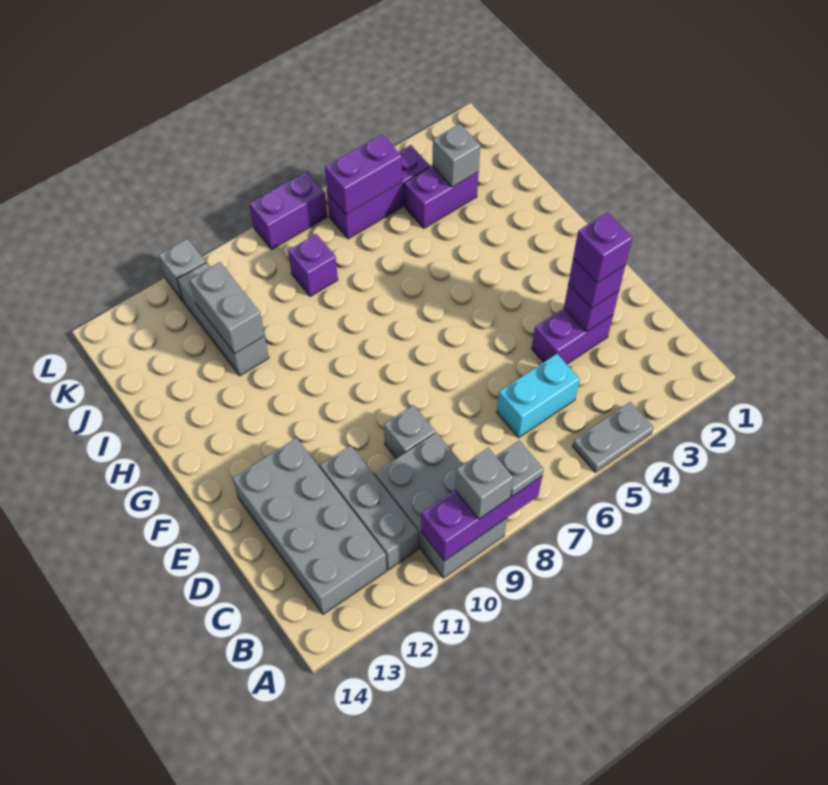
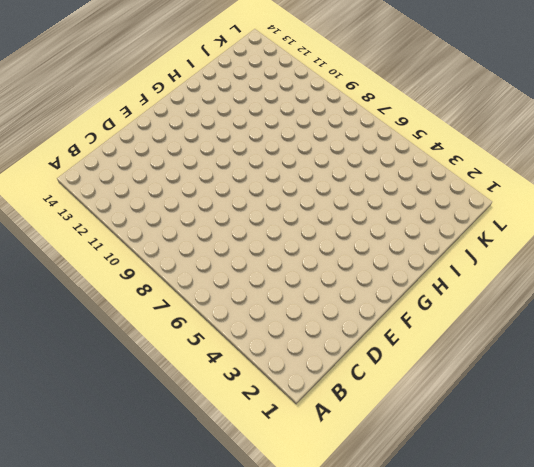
none -> grey plate A4:A5 level 1
none -> grey brick A9:C10 level 1
none -> grey brick B11:D11 level 1

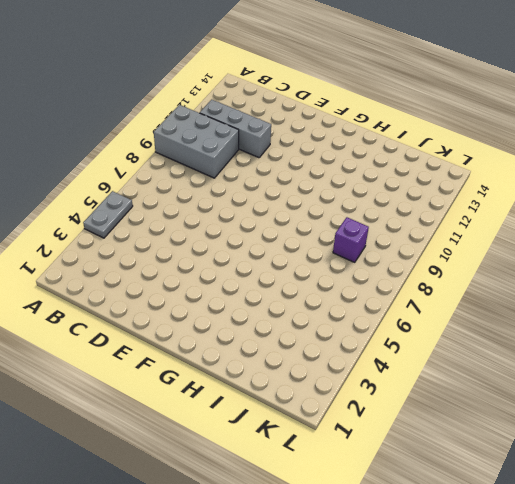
none -> grey brick B12:E13 level 1
none -> cyan brick C5:C6 level 1
none -> purple brick D3:D4 level 1

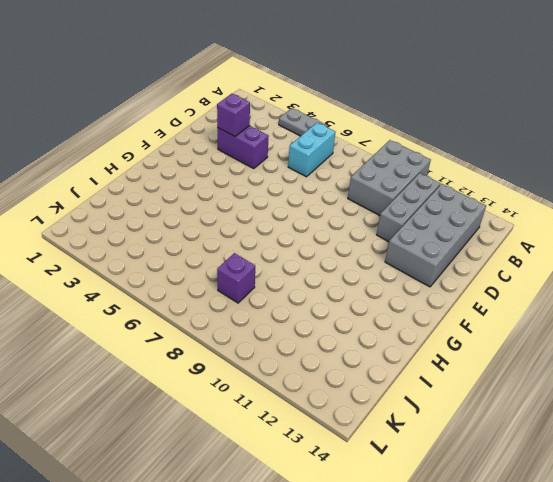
cyan brick B6:C6 level 1 -> cyan brick C5:C6 level 1
none -> grey brick D9 level 1
none -> grey brick I11:K11 level 1
none -> purple brick J3:J4 level 1

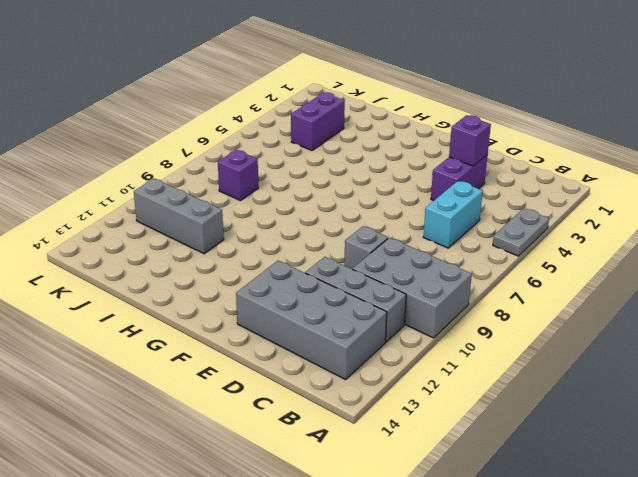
none -> purple brick K4:K6 level 1
none -> purple brick L7:L8 level 1
none -> grey brick L11 level 1

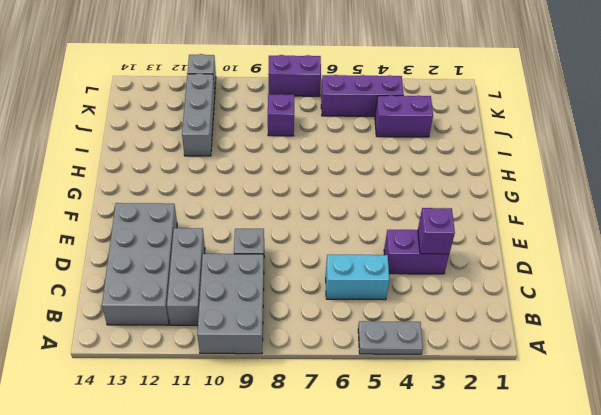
none -> purple brick A8:A10 level 2
none -> grey brick I11:J11 level 2
none -> grey brick J3 level 2

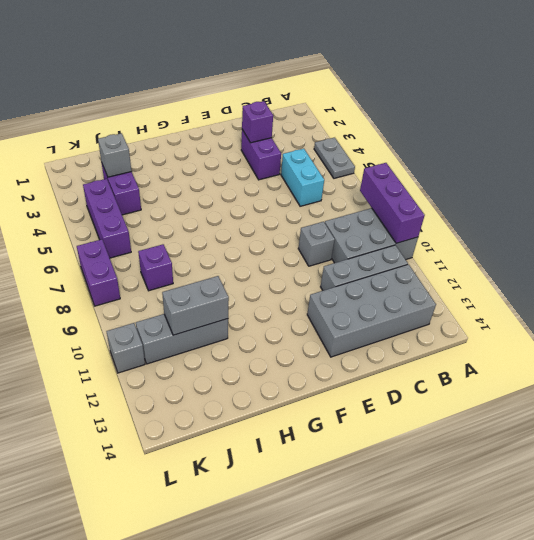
none -> purple brick K5:K6 level 2
none -> grey plate A8 level 3
none -> grey brick A9 level 3

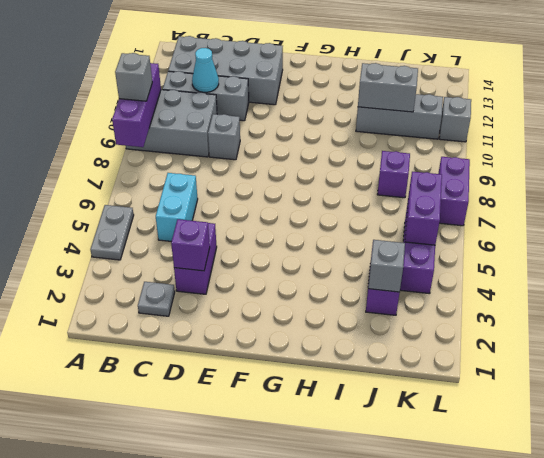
grey plate C2 level 1 -> grey plate A8 level 3
cyan cone C11 level 2 -> none
none -> purple brick D3 level 3
none -> purple brick D3 level 4

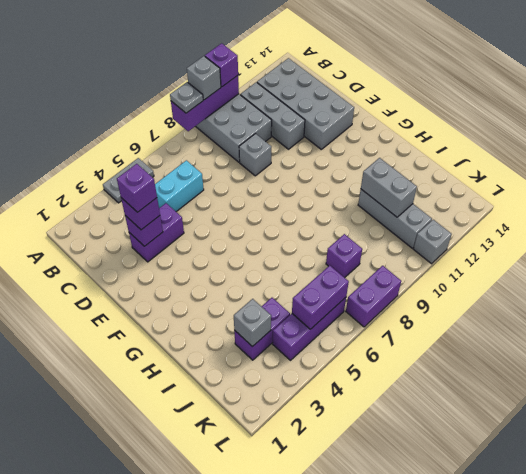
purple brick A10 level 3 -> none

